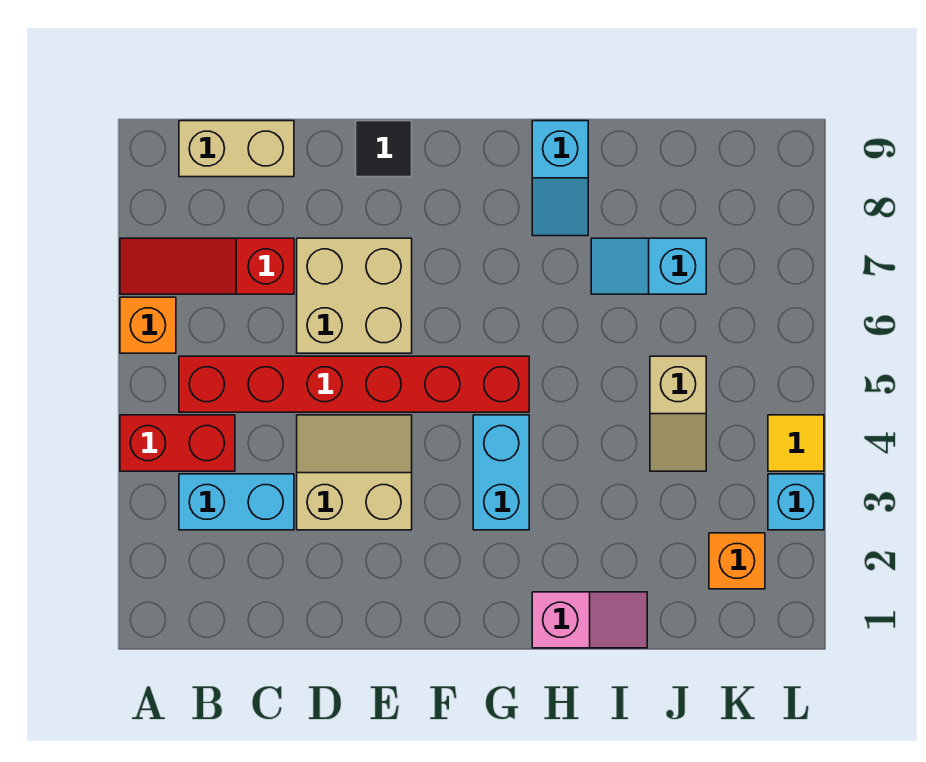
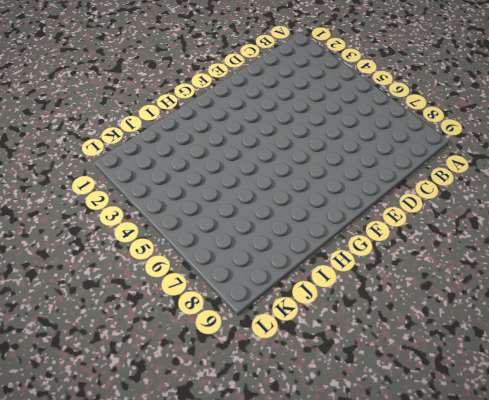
none -> red brick A4:B4 level 1
none -> orange brick A6 level 1
none -> red slope A7:C7 level 1 top C

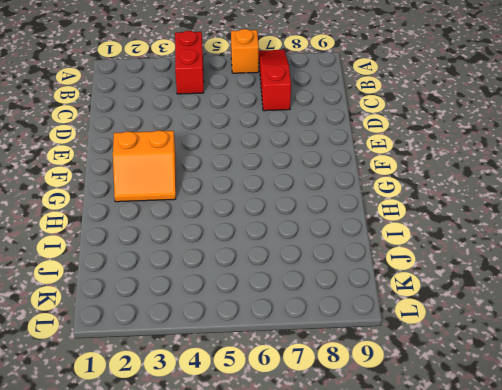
orange slope F2:G3 level 1 top F -> cyan brick G3:G4 level 1
none -> cyan brick B3:C3 level 1
none -> red brick B5:G5 level 1
none -> tan brick B9:C9 level 1

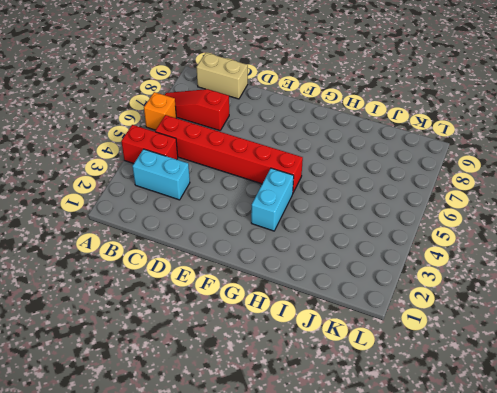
none -> tan slope D3:E4 level 1 top 3
none -> tan brick D6:E7 level 1
none -> black tile E9 level 1

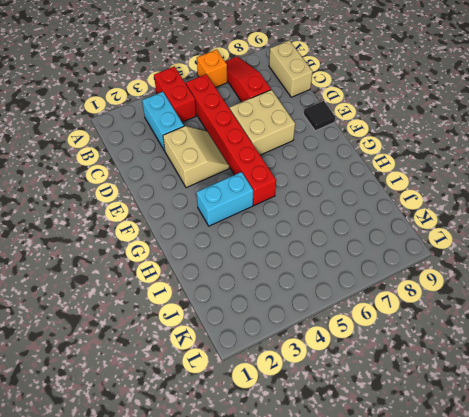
none -> pink slope H1:I1 level 1 top H
none -> cyan slope H8:H9 level 1 top 9
none -> cyan slope I7:J7 level 1 top J

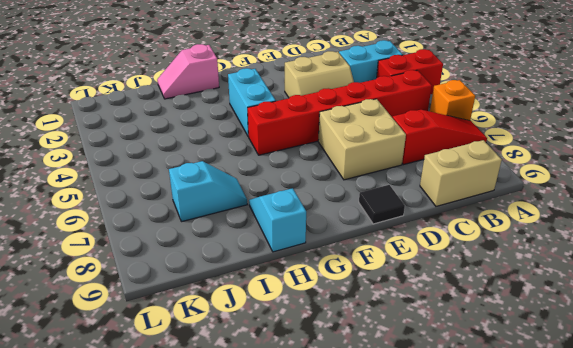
none -> tan slope J4:J5 level 1 top 5
none -> orange brick K2 level 1
none -> cyan brick L3 level 1

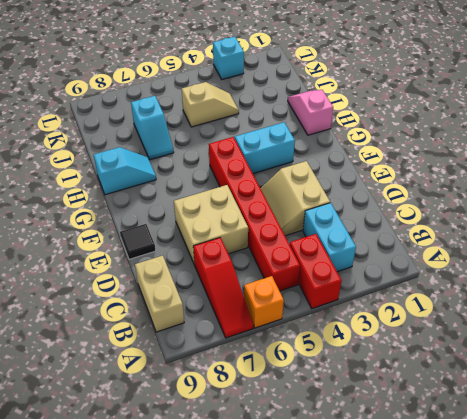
none -> orange brick K2 level 1
none -> yellow tile L4 level 1

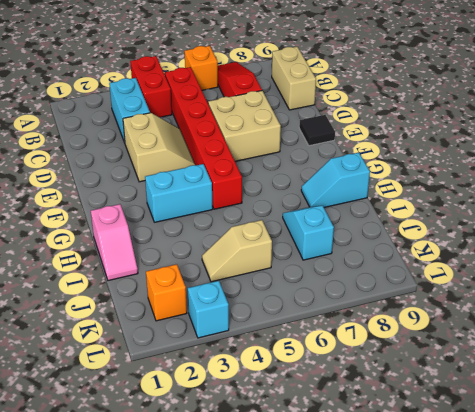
none -> yellow tile L4 level 1

